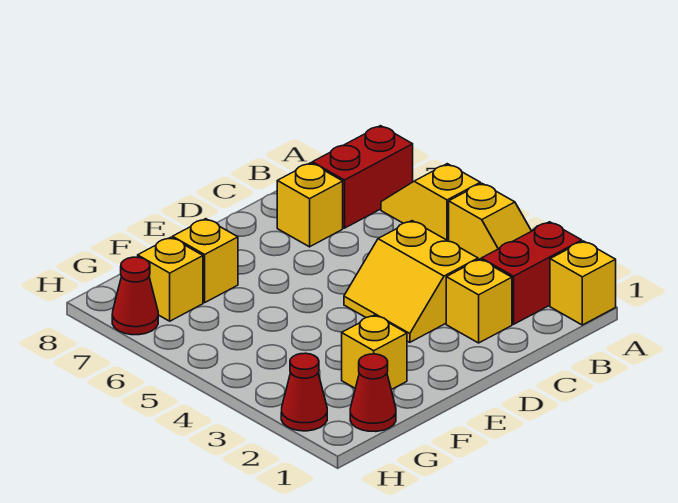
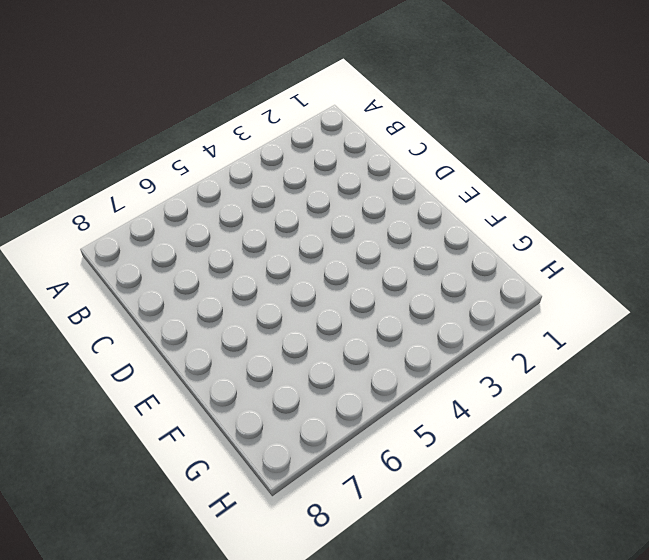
none -> yellow brick A1 level 1
none -> red brick A2:B2 level 1
none -> yellow slope A3:A4 level 1 top 4

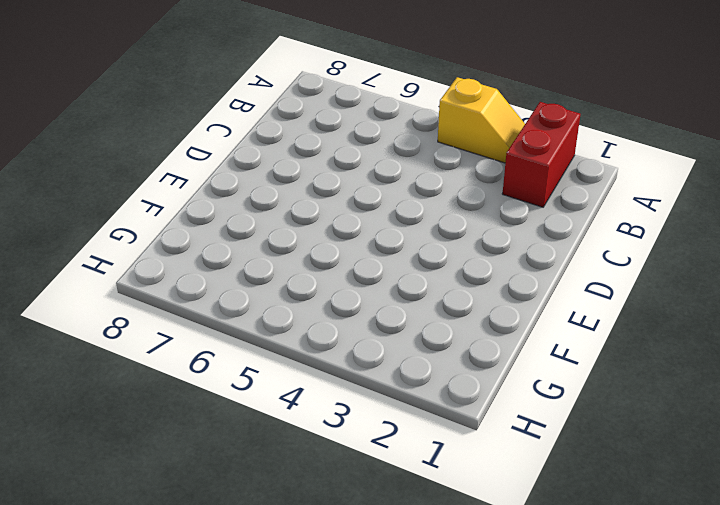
none -> yellow brick A1 level 1
none -> yellow slope A5:A6 level 1 top 5
none -> red brick A7:B7 level 1

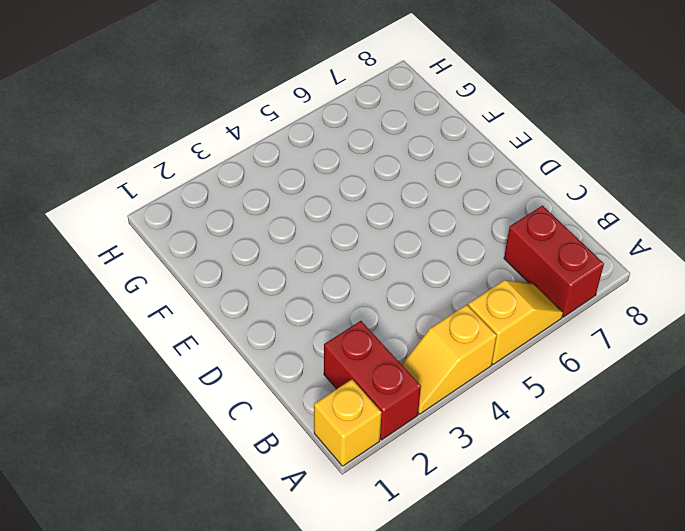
none -> yellow brick C2 level 1
none -> yellow slope C3:D4 level 1 top C
none -> yellow brick C7 level 1

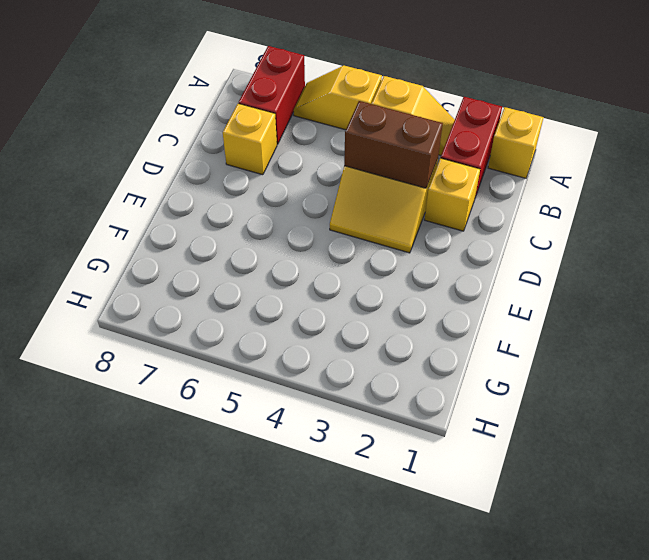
brown brick C3:C4 level 2 -> none
none -> yellow brick F2 level 1
none -> yellow brick F7 level 1
none -> red cone G1 level 1

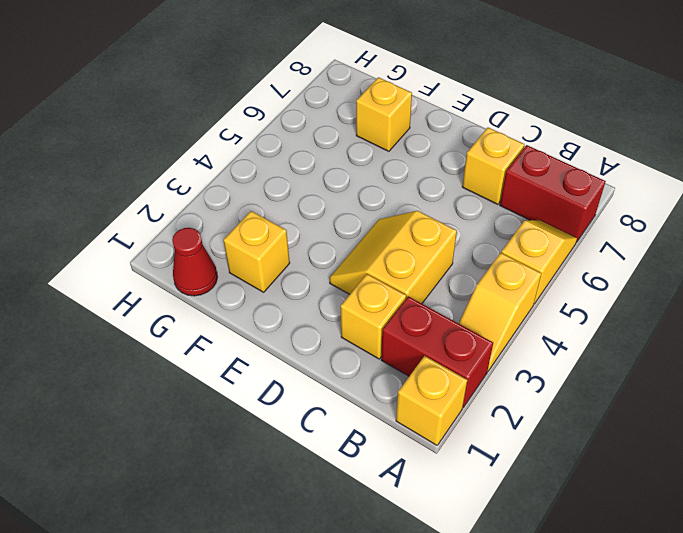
none -> yellow brick G7 level 1
none -> red cone H2 level 1
none -> red cone H7 level 1

